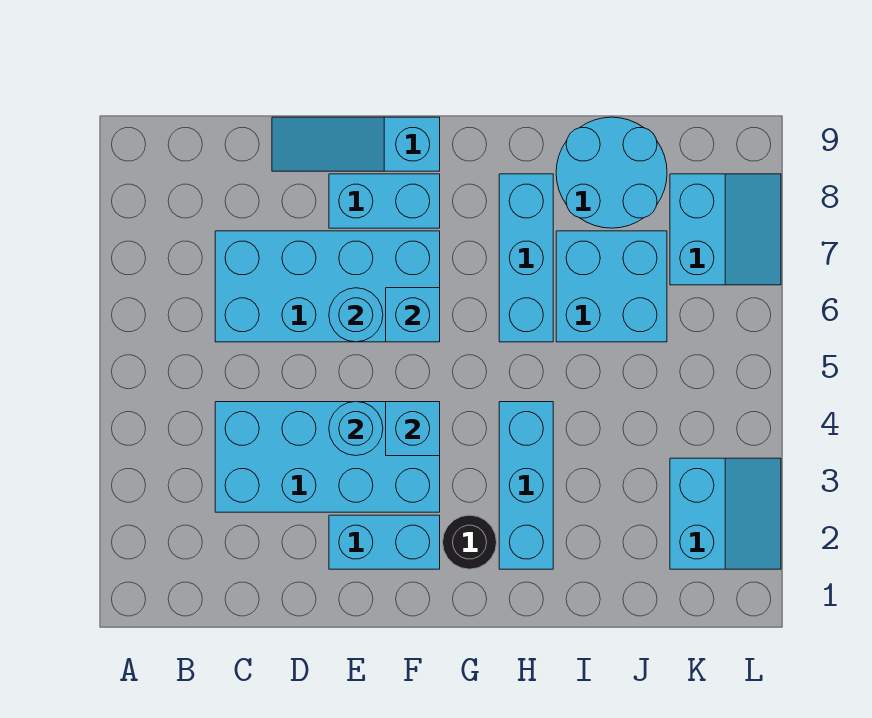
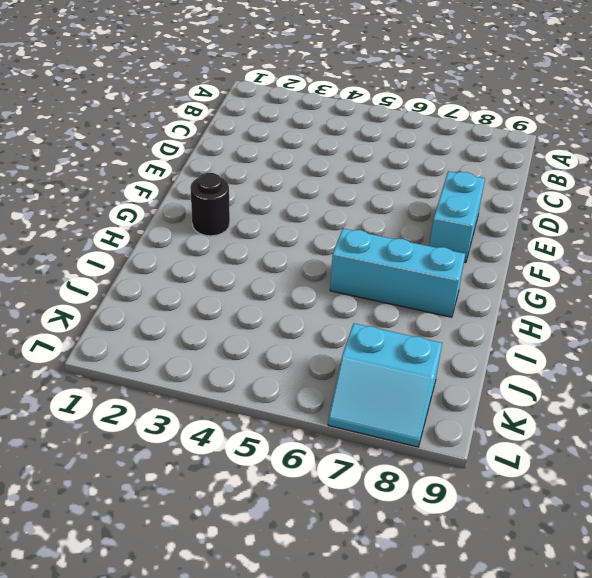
none -> cyan brick C3:F4 level 1
none -> cyan brick C6:F7 level 1
none -> cyan slope D9:F9 level 1 top F

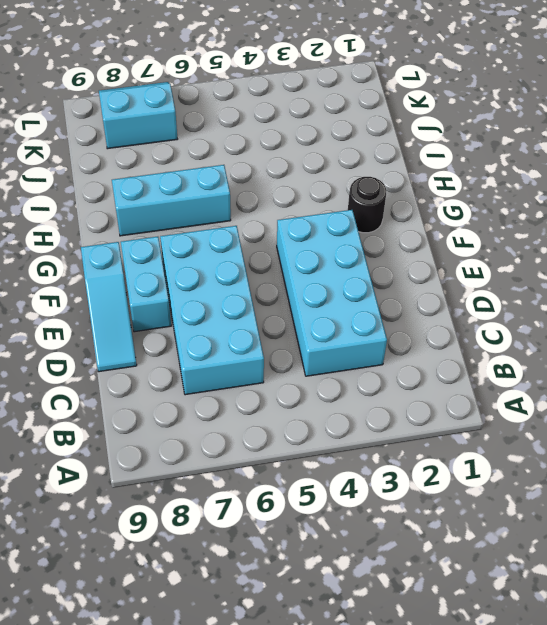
none -> cyan brick E2:F2 level 1
none -> cyan brick H2:H4 level 1
none -> cyan brick I6:J7 level 1

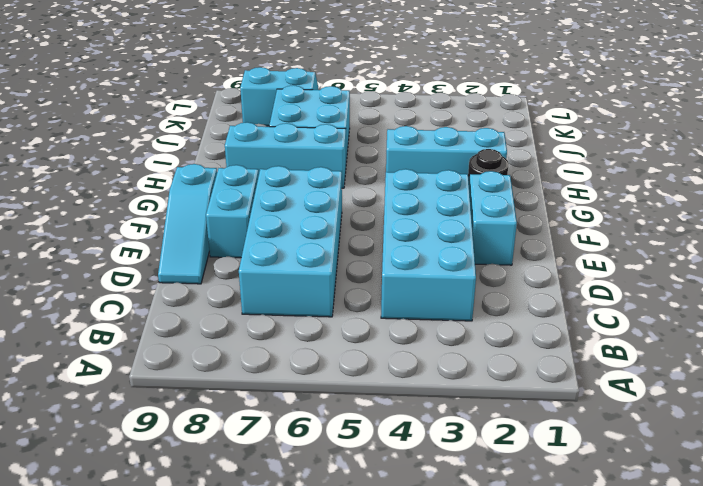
none -> cyan round brick I8:J9 level 1
none -> cyan slope K2:L3 level 1 top K
none -> cyan round brick E4 level 2

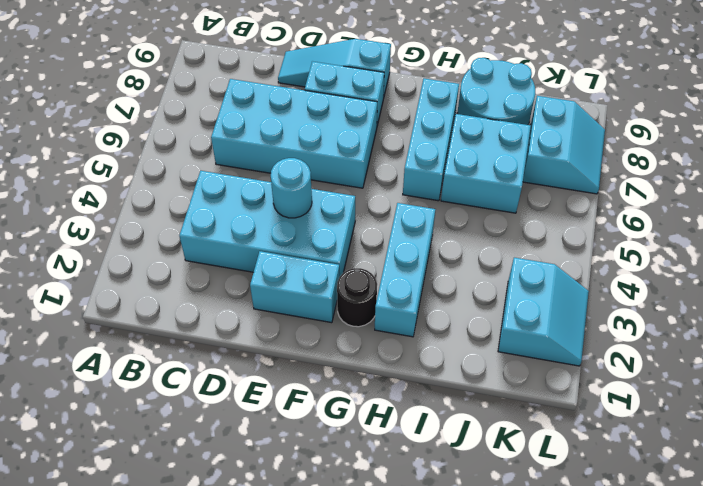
none -> cyan round brick E6 level 2
none -> cyan brick F4 level 2
none -> cyan brick F6 level 2

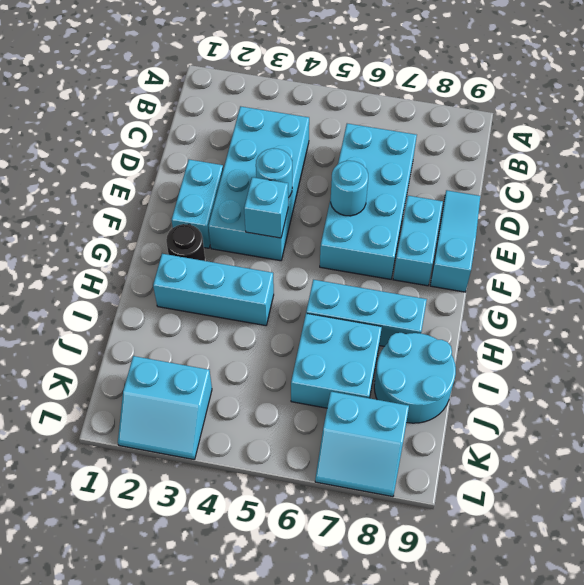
none -> cyan brick F6 level 2

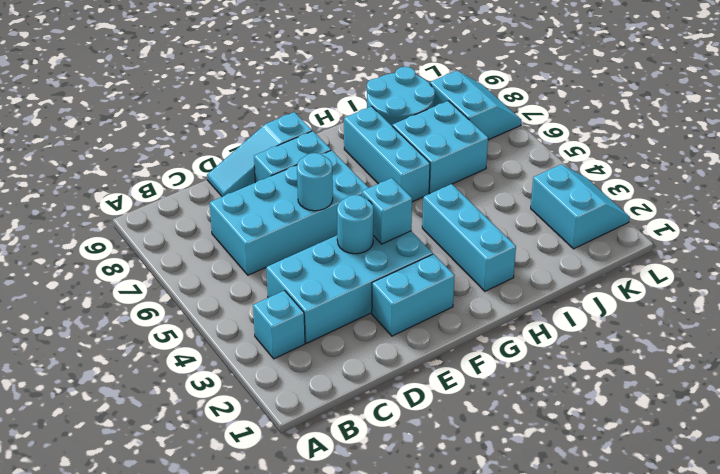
cyan brick B3 level 1 -> cyan brick F6 level 2
none -> black round brick G2 level 1

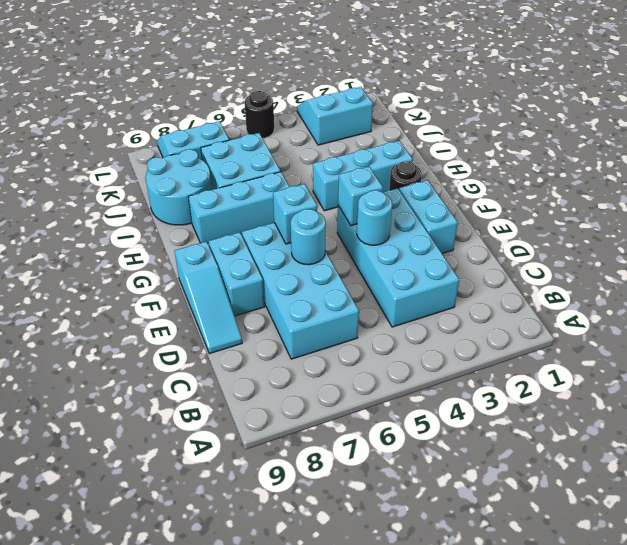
black round brick L5 level 1 -> none

